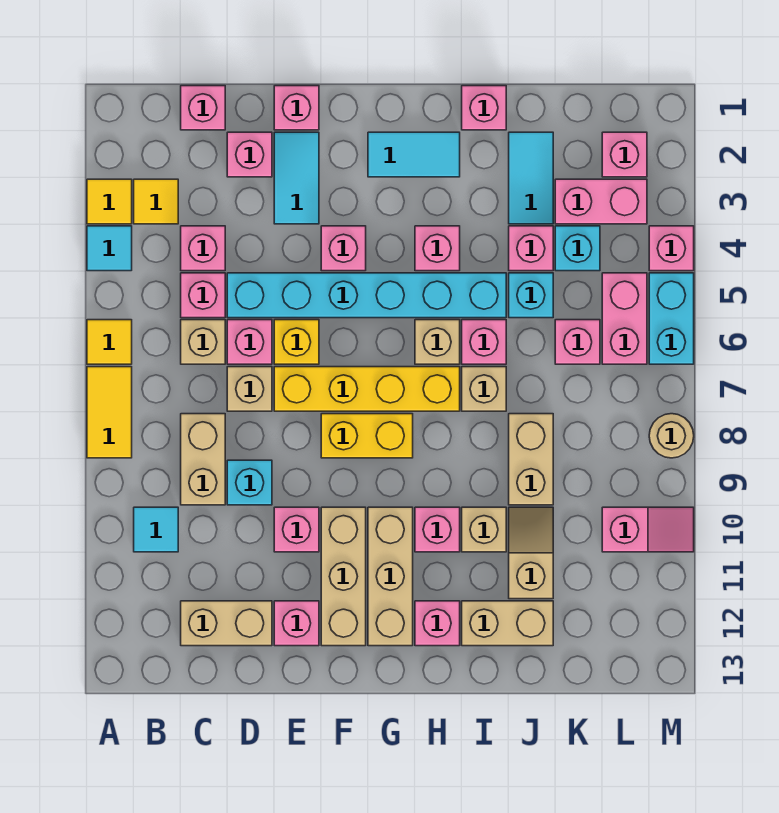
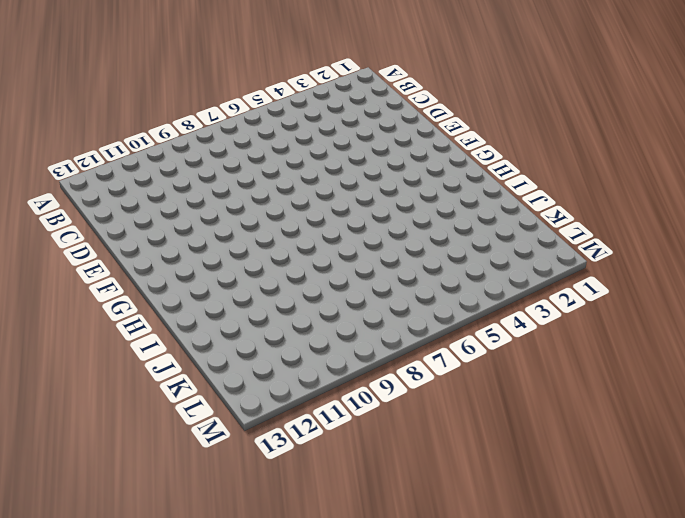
none -> yellow tile A3 level 1
none -> cyan tile A4 level 1
none -> yellow tile A6 level 1
none -> yellow tile A7:A8 level 1

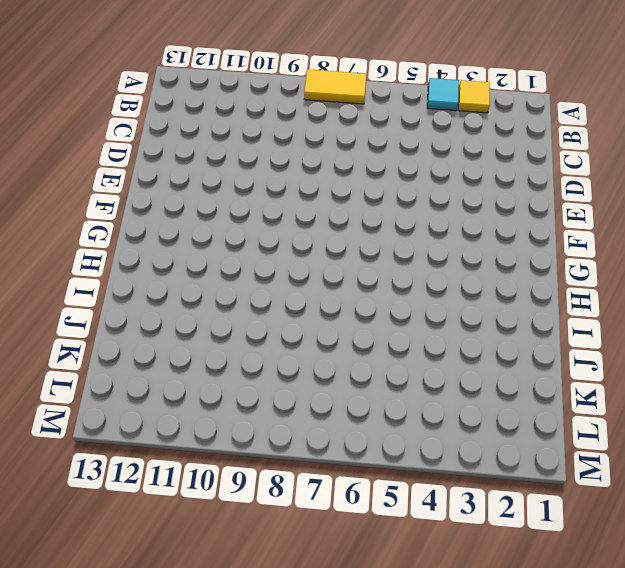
none -> yellow tile A6 level 1
none -> yellow tile B3 level 1
none -> cyan tile B10 level 1
none -> pink brick C1 level 1

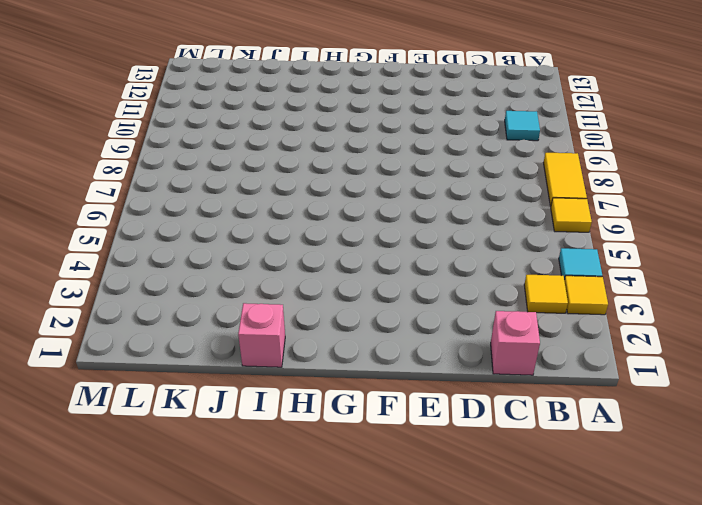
none -> pink brick C4 level 1
none -> pink brick C5 level 1
none -> tan brick C6 level 1
none -> tan brick C8:C9 level 1

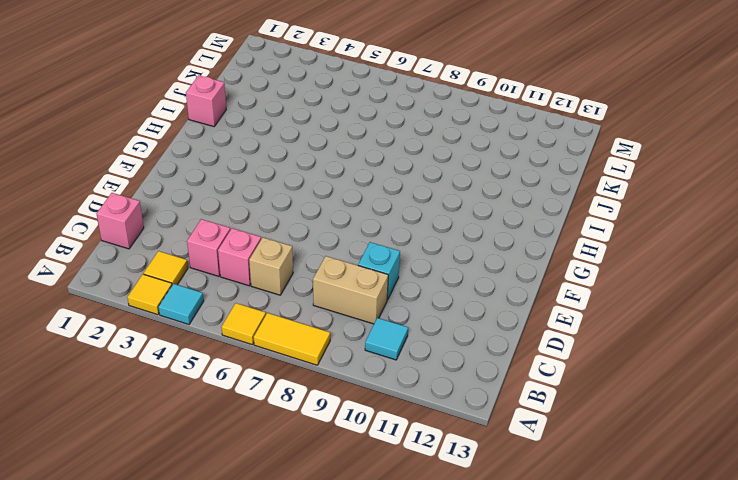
none -> tan brick C12:D12 level 1
none -> pink brick D2 level 1
none -> cyan brick D5:I5 level 1
none -> pink brick D6 level 1

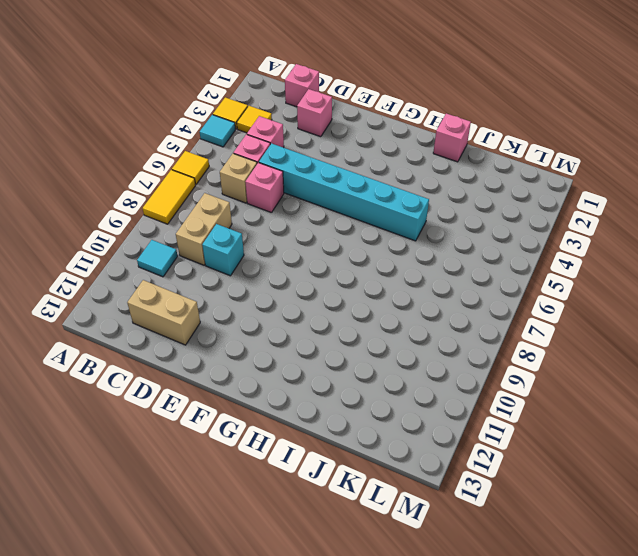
none -> tan brick D7 level 1
none -> pink brick E1 level 1
none -> cyan tile E2:E3 level 1
none -> yellow brick E6 level 1

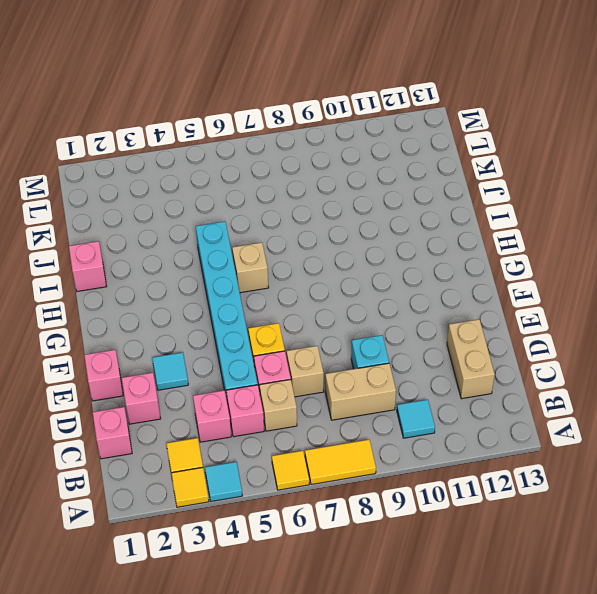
cyan tile E3 level 1 -> cyan tile E2:E3 level 1
none -> yellow brick E7:H7 level 1
none -> pink brick E10 level 1
none -> pink brick E12 level 1
none -> pink brick F4 level 1

